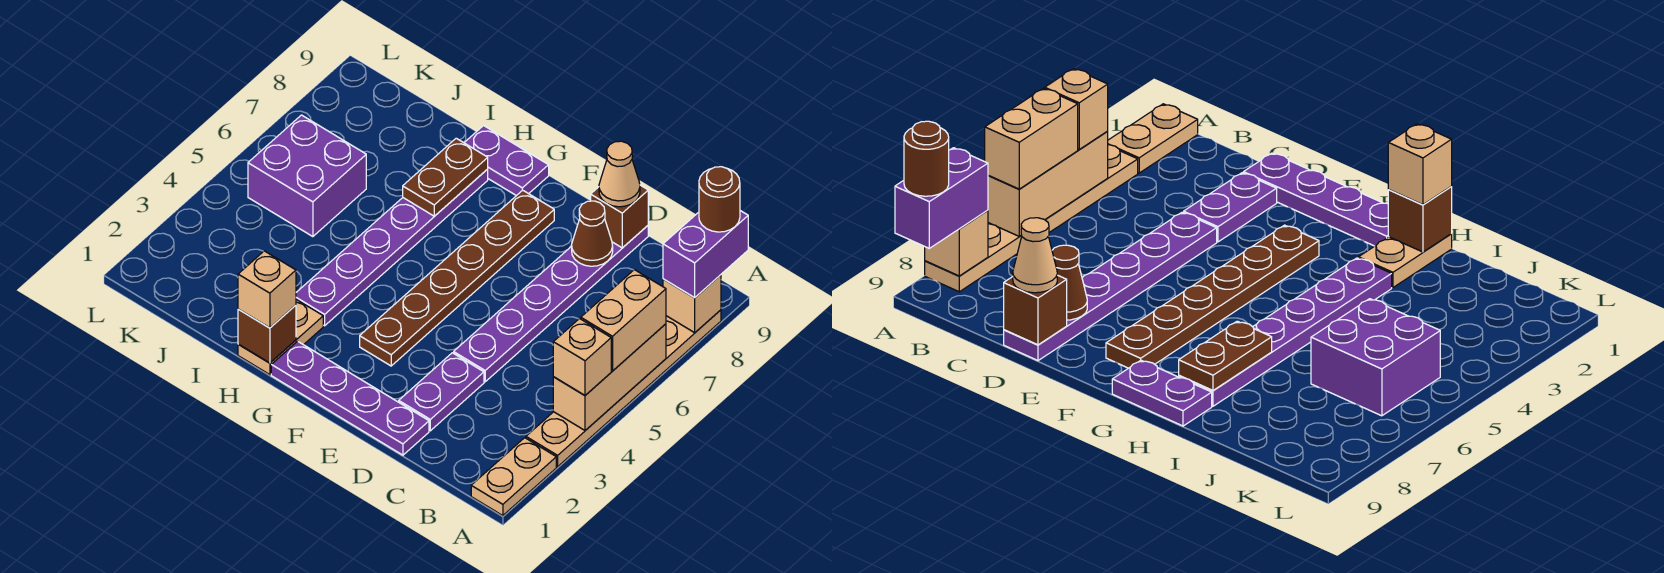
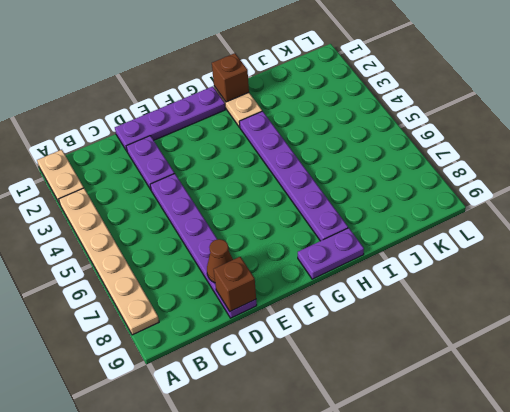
none -> brown plate F3:F8 level 1
none -> purple brick J5:K6 level 1
none -> tan brick A4:A6 level 2

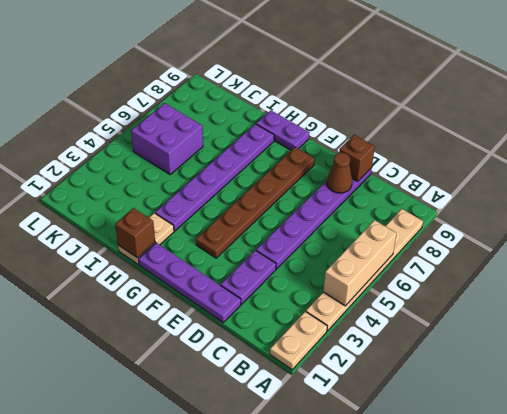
none -> tan brick A8 level 2
none -> brown plate H7:H8 level 2
none -> tan brick A4 level 3

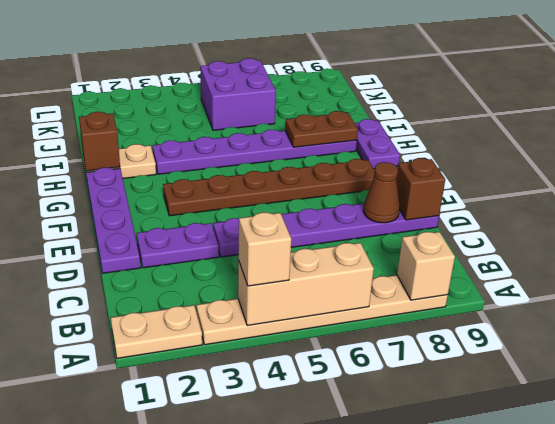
none -> tan brick A5:A6 level 3
none -> purple brick A8:A9 level 3
none -> tan cone D9 level 3

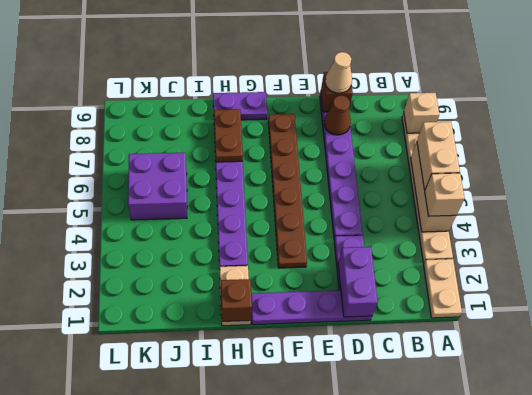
purple brick D1:D2 level 2 -> purple brick A8:A9 level 3
none -> tan brick H1 level 3
none -> brown round brick A9 level 4

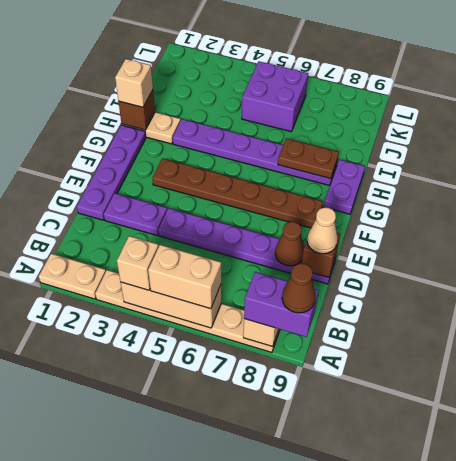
brown cone A9 level 4 -> brown round brick A9 level 4

